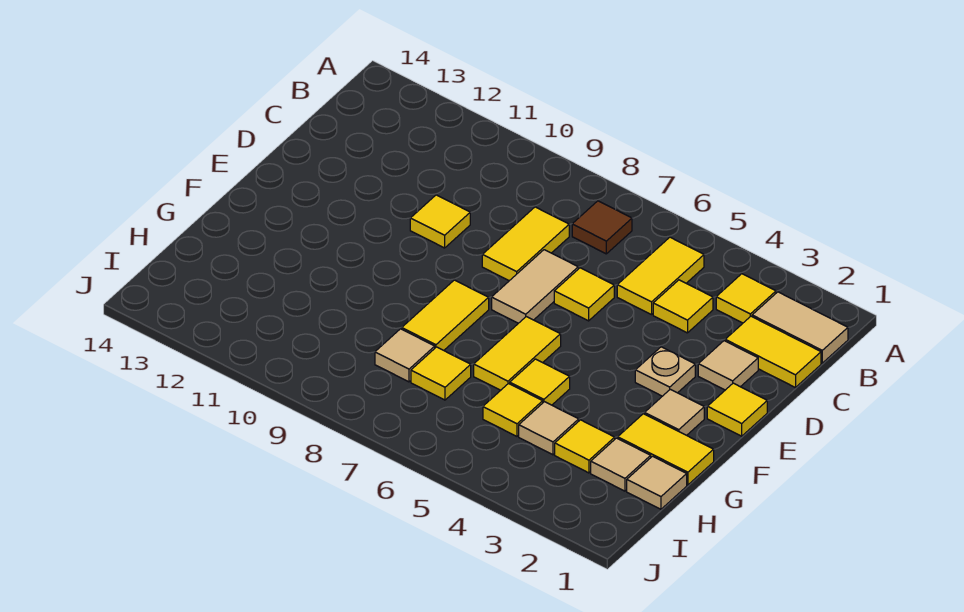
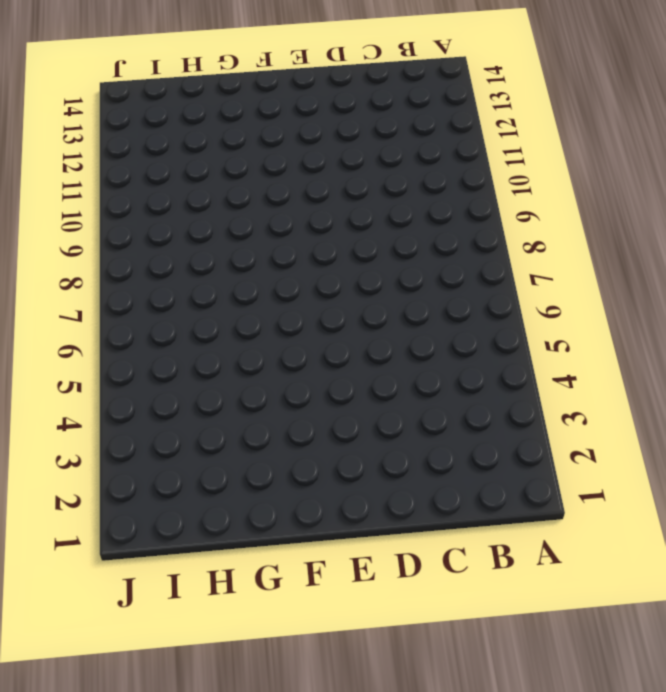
none -> tan tile B1:B2 level 1
none -> yellow tile B3 level 1
none -> yellow tile B5:C5 level 1

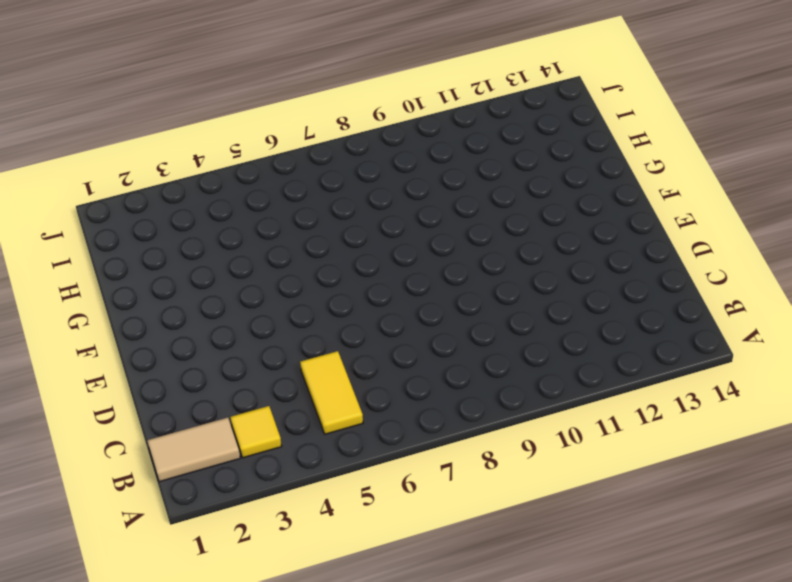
none -> brown tile B7 level 1
none -> yellow tile C1:C2 level 1
none -> yellow tile C4 level 1

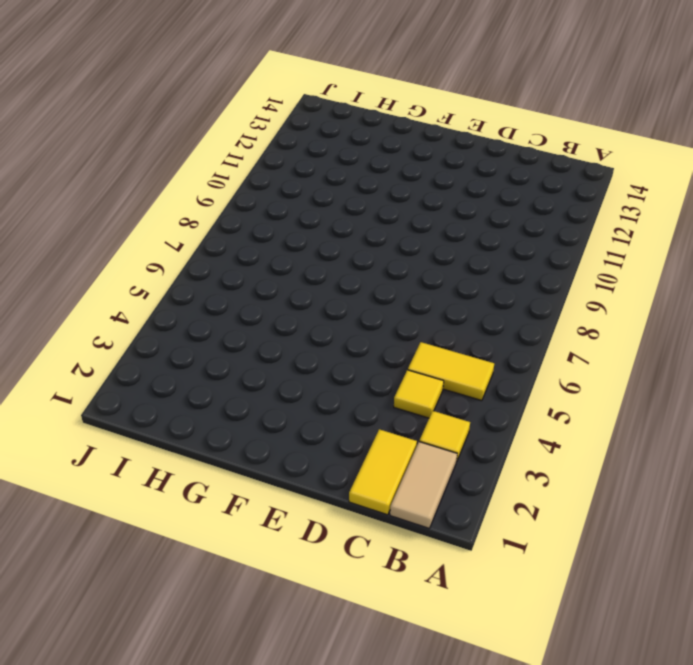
none -> brown tile B7 level 1
none -> yellow tile C8:D8 level 1
none -> tan tile D2 level 1

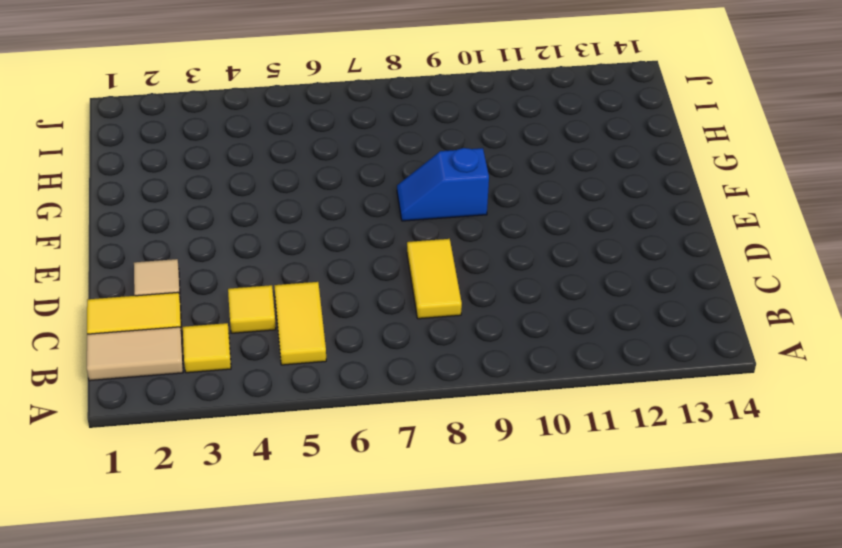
blue slope F8:F9 level 1 top 9 -> yellow tile F8:G8 level 1
none -> brown tile B7 level 1
none -> yellow tile D6 level 1
none -> tan tile D7:E7 level 1

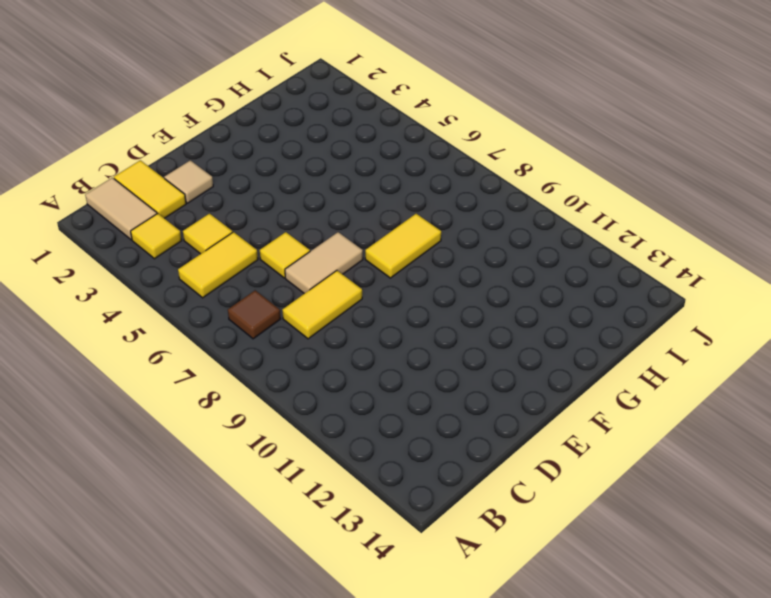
none -> yellow tile D10 level 1
none -> yellow tile E1 level 1
none -> tan plate E3 level 1

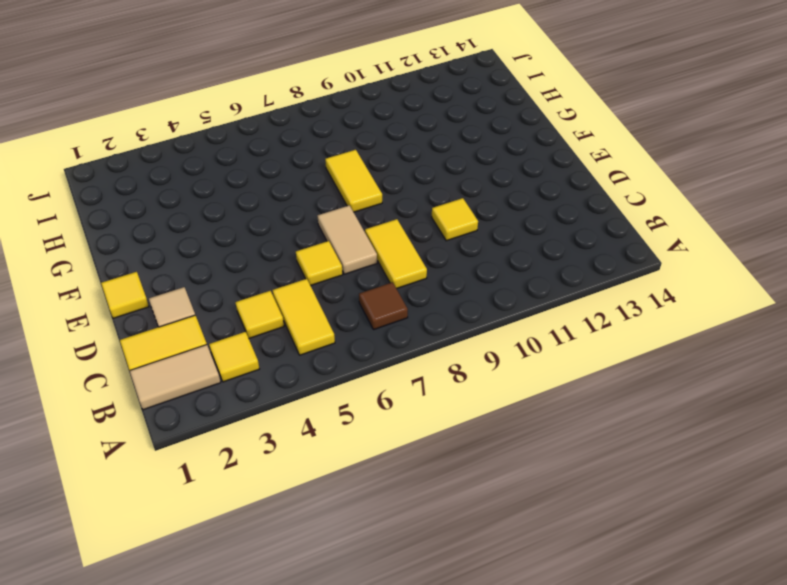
none -> tan plate E3 level 1
none -> tan tile F2 level 1
none -> yellow tile F6:G6 level 1

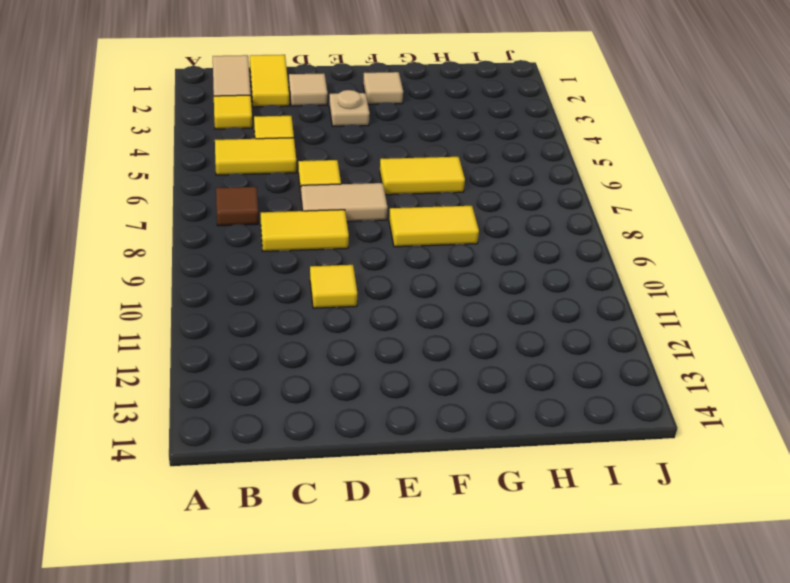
none -> yellow tile E1 level 1
none -> yellow tile G1:G2 level 1
none -> yellow tile G5 level 1

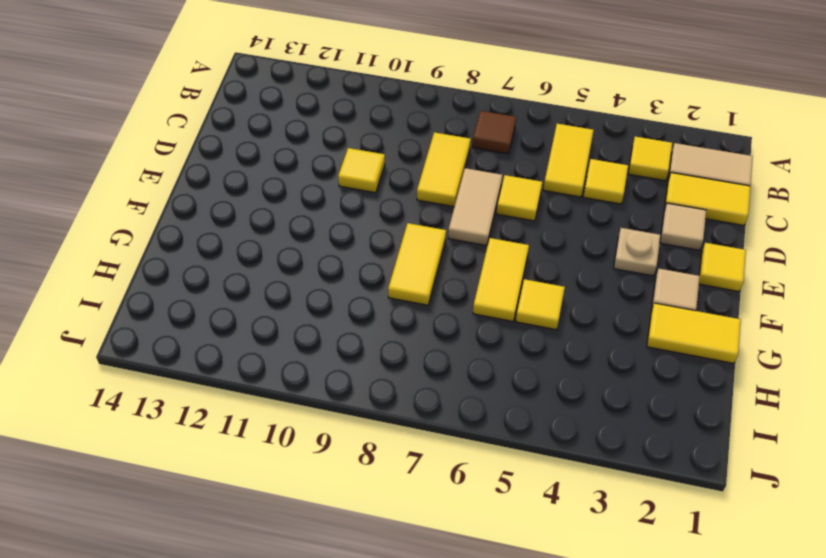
none -> tan tile H1 level 1
none -> tan tile H2 level 1
none -> yellow tile H3 level 1

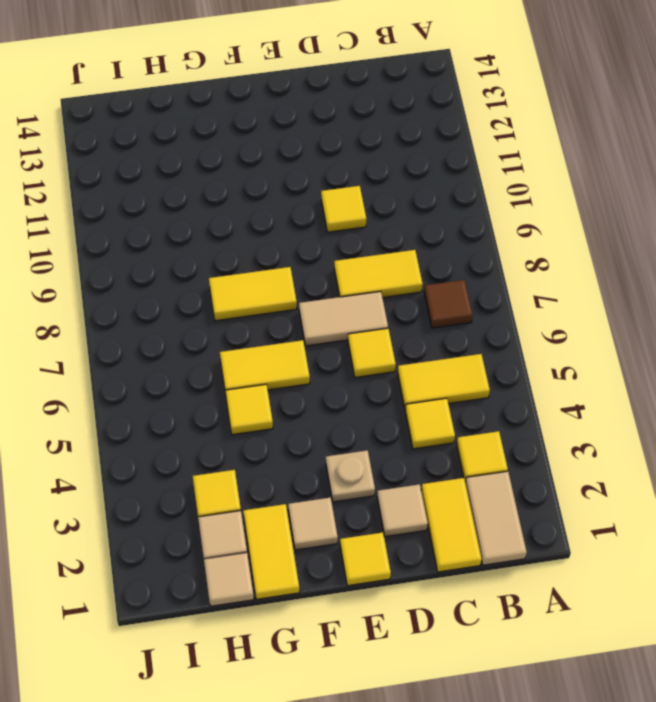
none -> tan tile H4 level 1
none -> yellow tile H5 level 1
none -> yellow tile H7 level 1

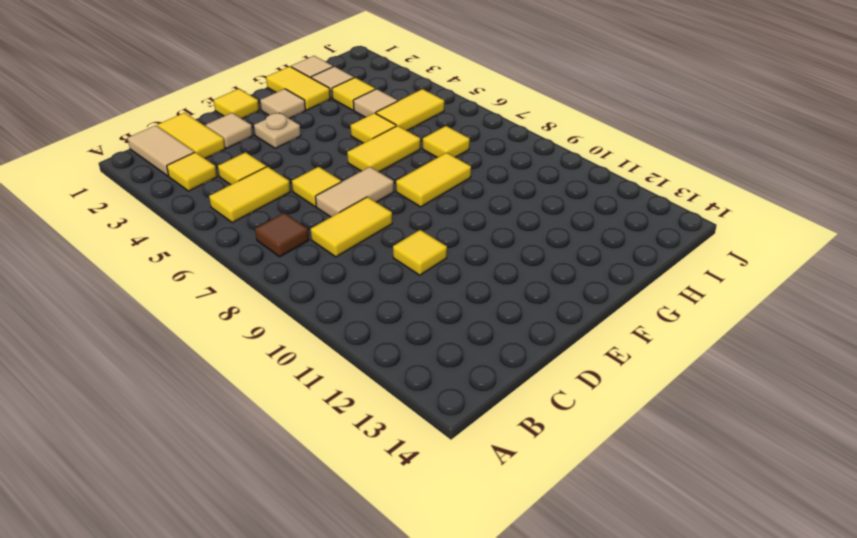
yellow tile H5:I5 level 1 -> yellow tile H5 level 1
none -> tan tile H8 level 1

